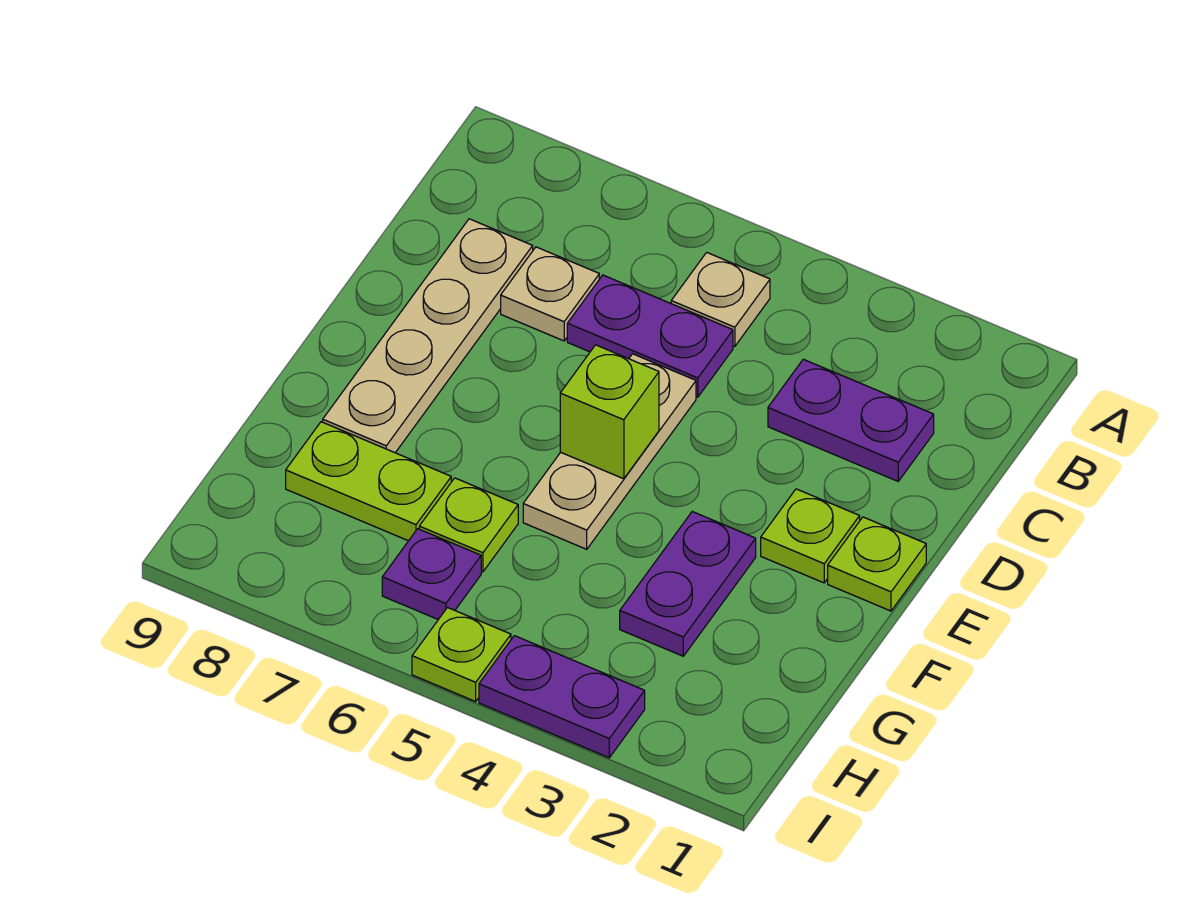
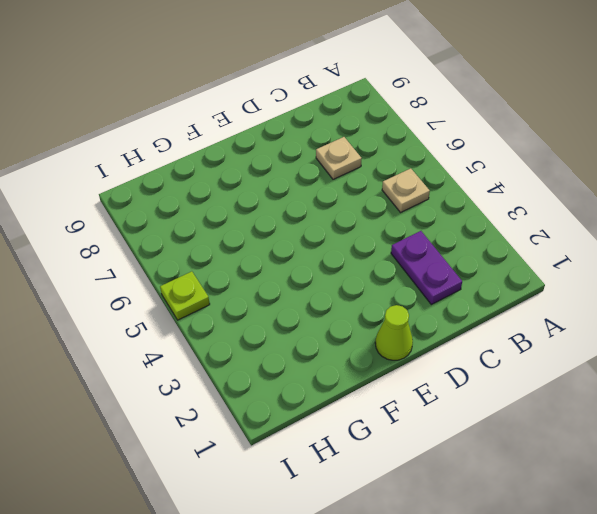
lime cone E1 level 1 -> lime plate E1 level 1
none -> purple plate C5:C6 level 1
none -> tan plate C8:F8 level 1
none -> tan plate D5:F5 level 1

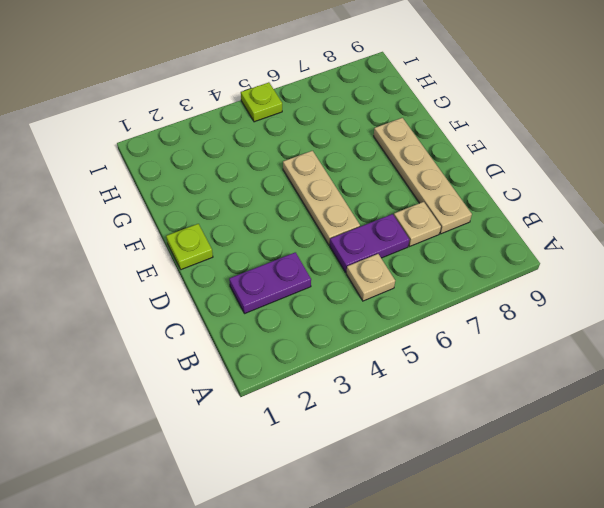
none -> lime plate E2 level 1
none -> purple plate F3:G3 level 1
none -> lime plate G6 level 1

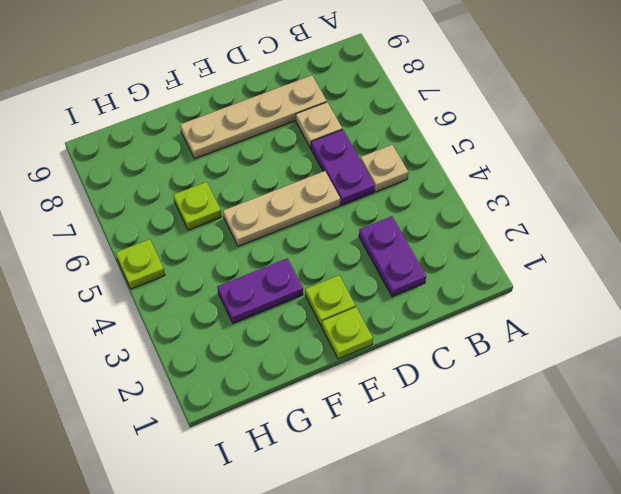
none -> lime plate G7:G8 level 1
none -> purple plate H6 level 1
none -> purple plate I3:I4 level 1

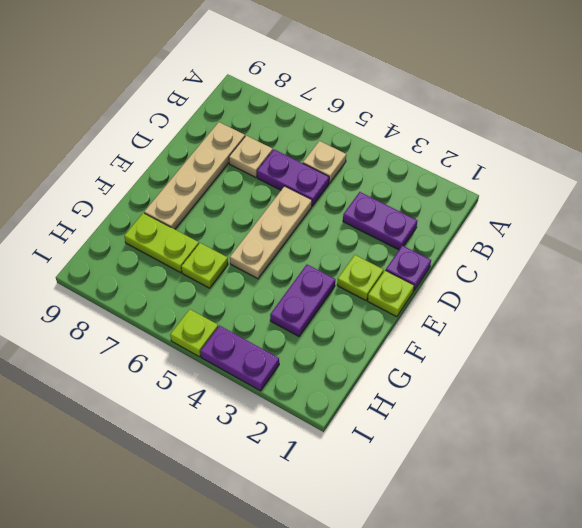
purple plate D1 level 1 -> purple plate H6 level 1
none -> lime brick E5 level 2

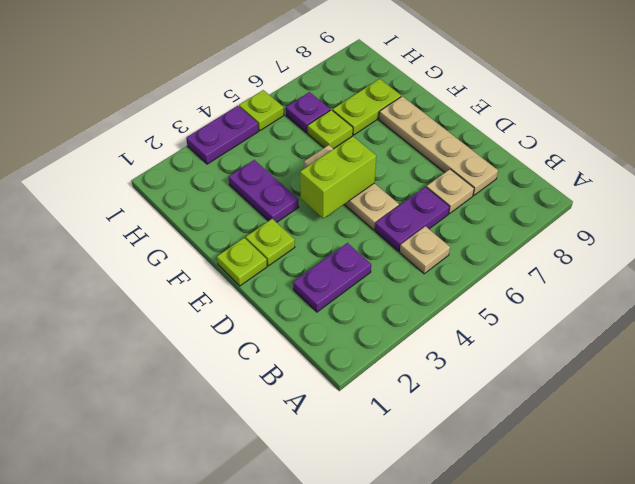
lime brick E4:E5 level 2 -> lime brick E5 level 2

